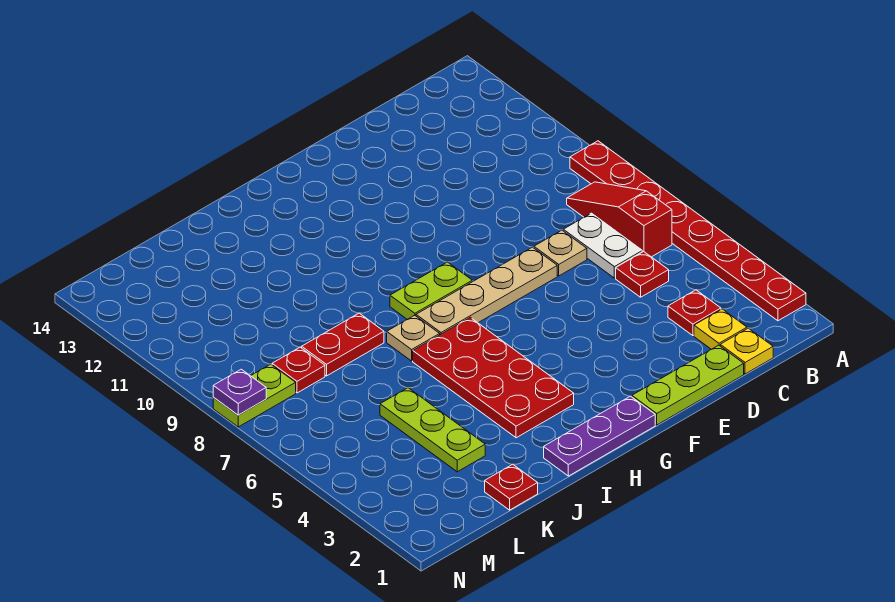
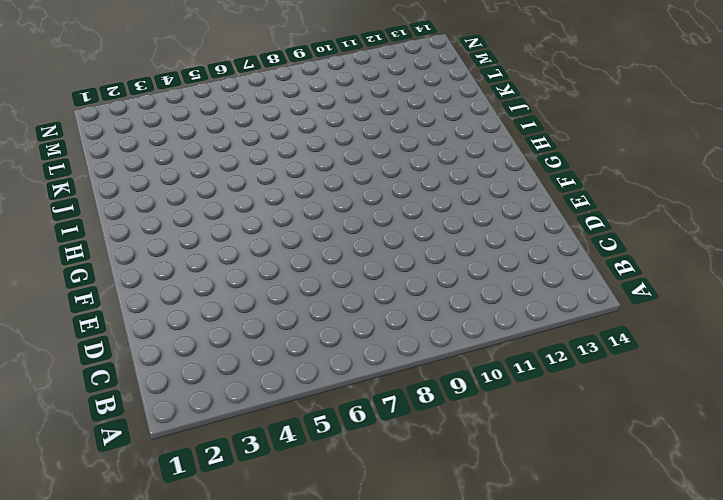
none -> red plate A2:A9 level 1
none -> red slope B6:B8 level 1 top 6
none -> yellow plate C1 level 1

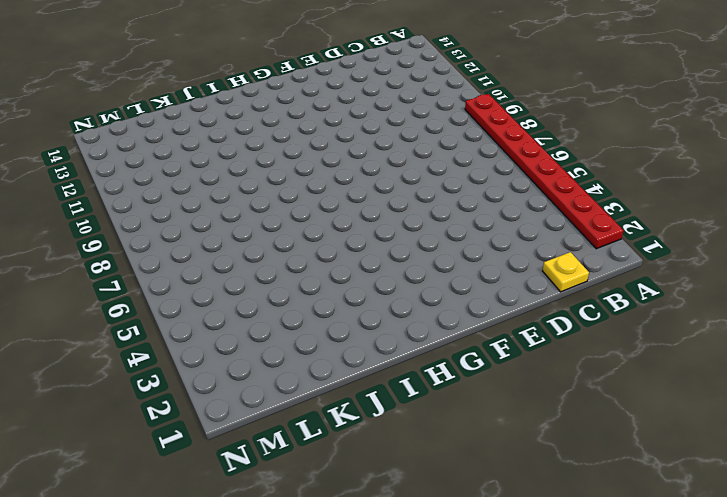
none -> red slope B6:B8 level 1 top 6
none -> yellow plate C2 level 1
none -> red plate C3 level 1

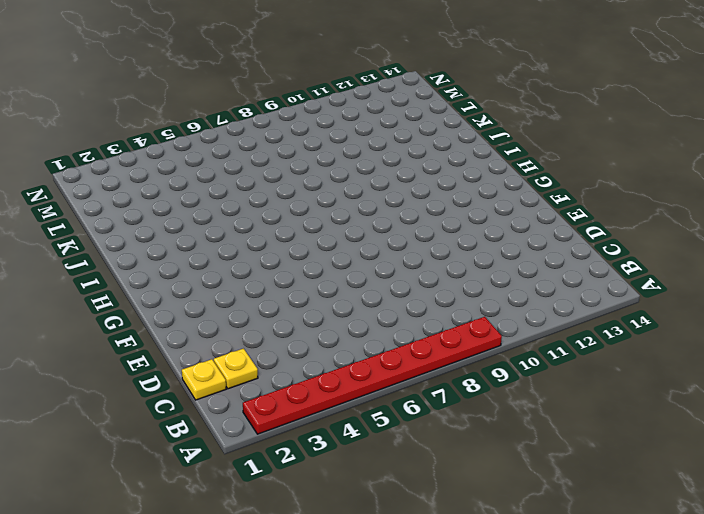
none -> red slope B6:B8 level 1 top 6
none -> red plate C3 level 1
none -> red plate C5 level 1

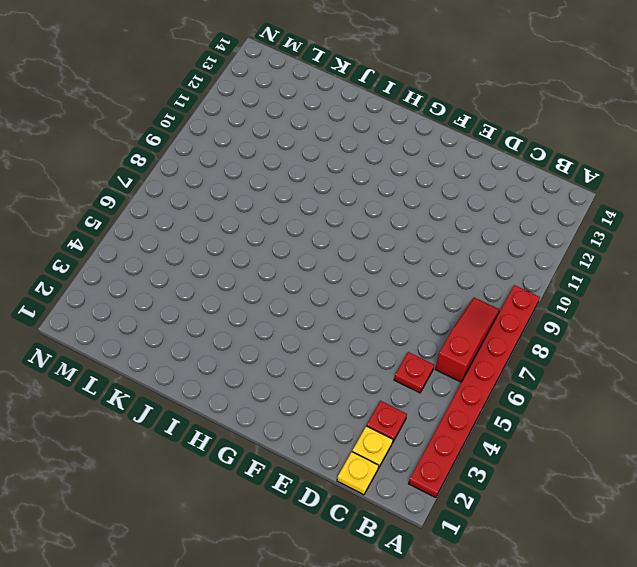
none -> white plate C6:C7 level 1
none -> lime plate D1:F1 level 1
none -> tan plate D7 level 1

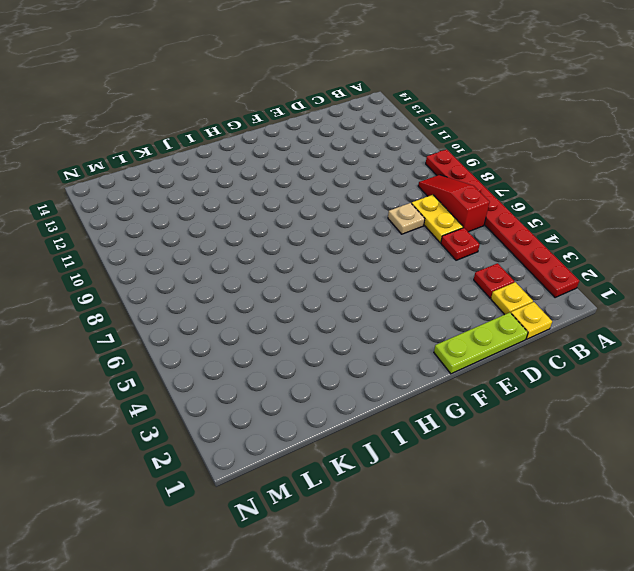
yellow plate C6:C7 level 1 -> white plate C6:C7 level 1
none -> tan plate E7:H7 level 1
none -> purple plate G1:I1 level 1
none -> lime plate G8:H8 level 1

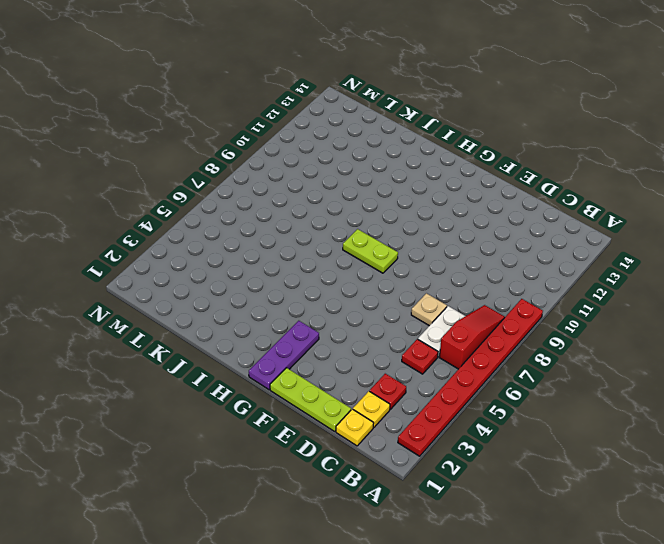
purple plate G1:G3 level 1 -> purple plate G1:I1 level 1
none -> tan plate E7:H7 level 1
none -> red plate H3:I6 level 1
none -> tan plate I7 level 1

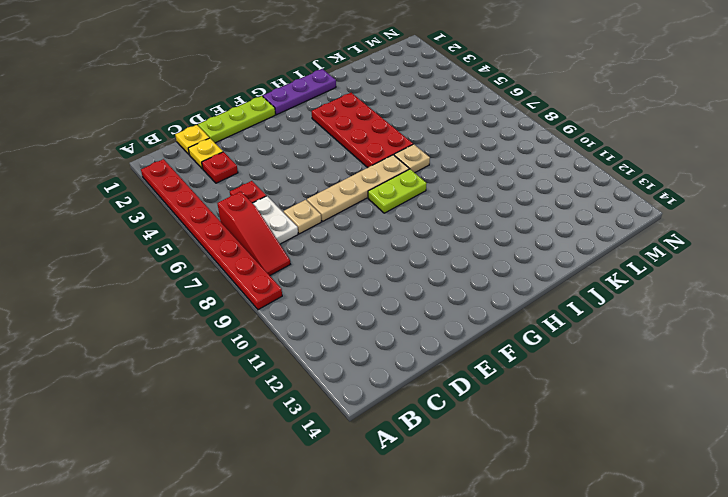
none -> red plate J8:K8 level 1
none -> red plate K1 level 1
none -> lime plate K3:K5 level 1

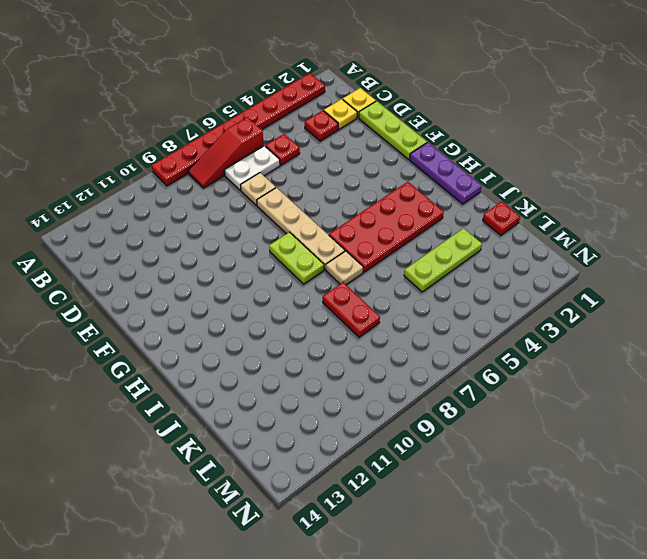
none -> red plate L8 level 1
none -> lime plate M8:N8 level 1
none -> purple plate N8 level 2

